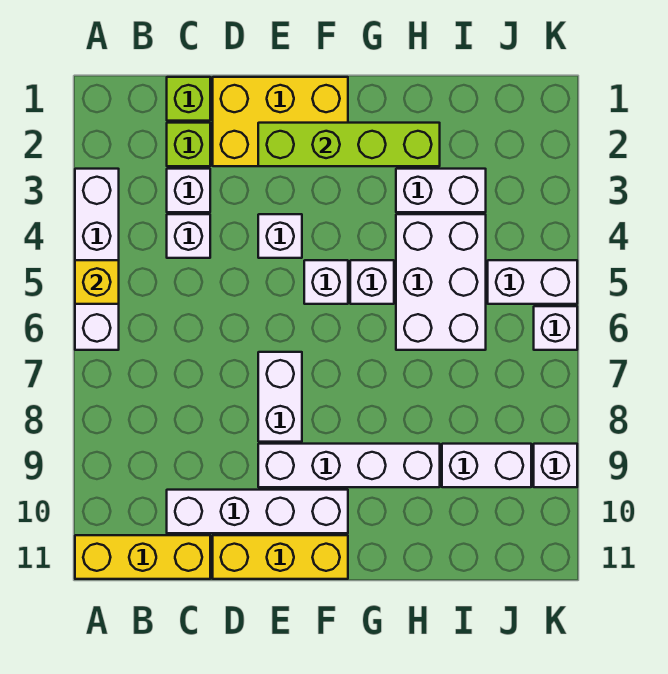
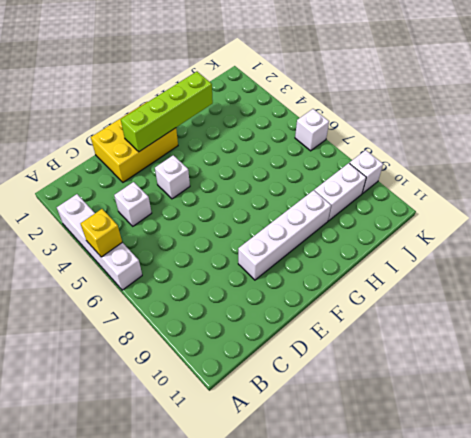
none -> yellow brick A11:C11 level 1
none -> lime brick C1 level 1
none -> lime brick C2 level 1

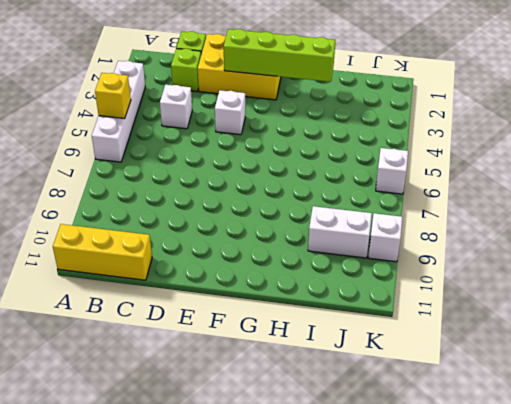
none -> white brick C3 level 1
none -> white brick C10:F10 level 1
none -> yellow brick D11:F11 level 1

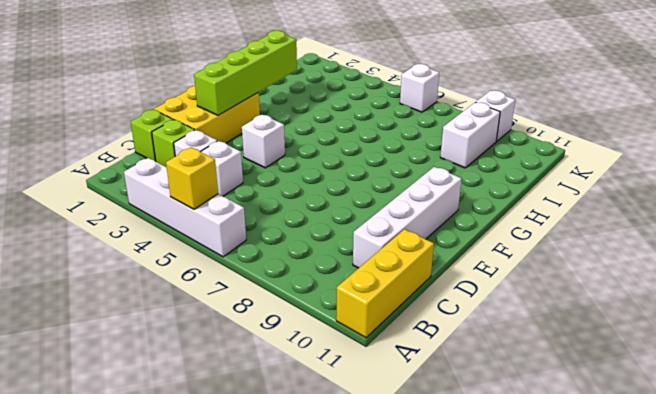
none -> yellow brick D11:F11 level 1
none -> white brick E7:E8 level 1
none -> white brick E9:H9 level 1

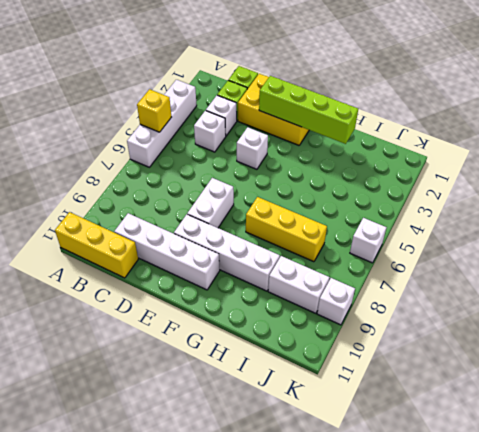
yellow brick G7:I7 level 1 -> yellow brick D11:F11 level 1
none -> white brick F5 level 1
none -> white brick G5 level 1
none -> white brick H3:I3 level 1

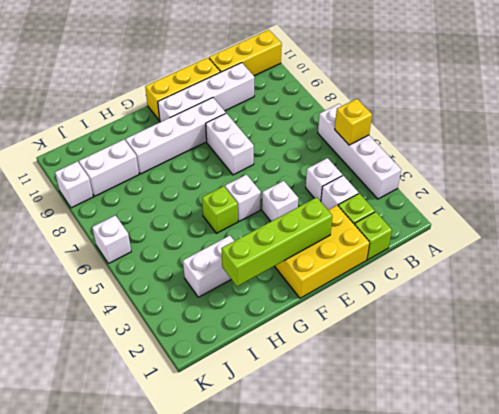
lime brick G5 level 1 -> white brick G5 level 1
none -> white brick H4:I6 level 1
none -> white brick J5:K5 level 1

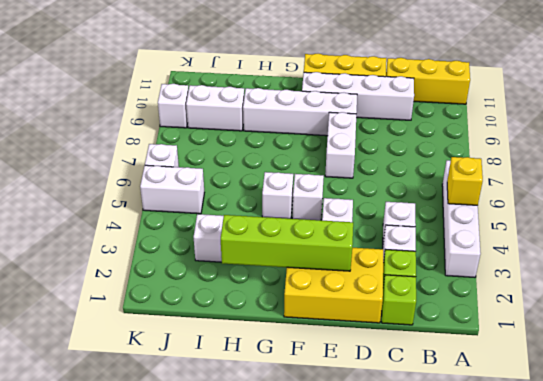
none -> white brick H4:I6 level 1

